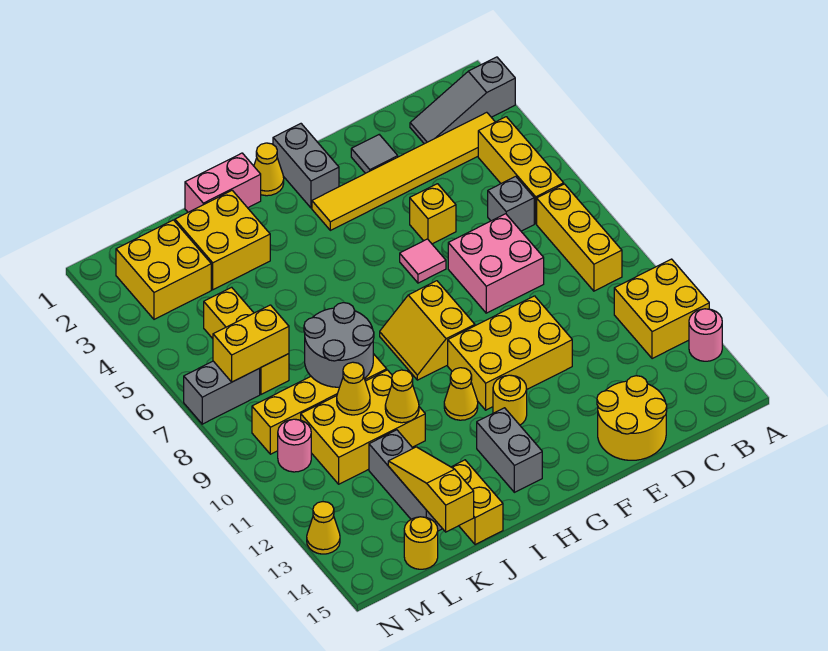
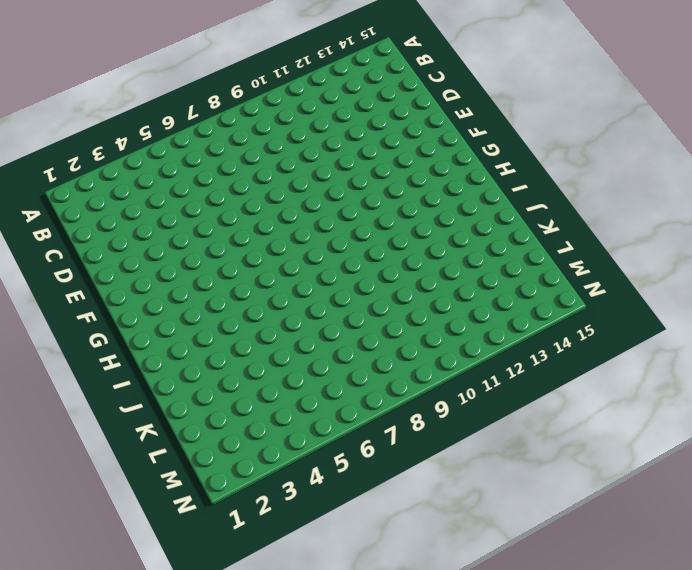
none -> grey slope A2:C2 level 1 top A
none -> yellow brick A11:B12 level 1
none -> pink round brick A13 level 1
none -> yellow tile B3:G3 level 1

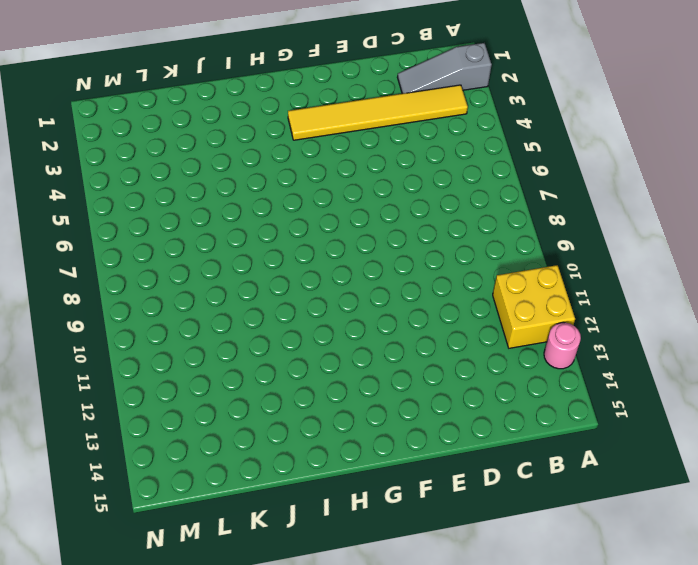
none -> yellow brick B4:B6 level 1
none -> yellow brick B7:B9 level 1
none -> grey brick C6 level 1
none -> pink brick D7:E8 level 1

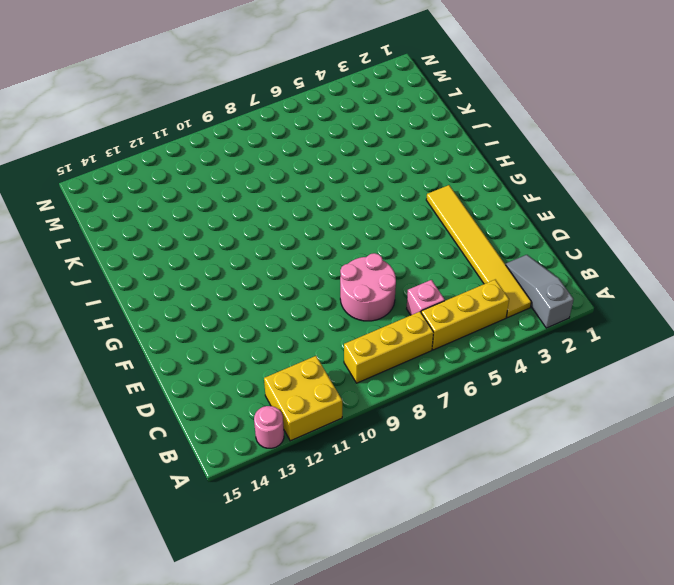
pink brick C6 level 1 -> grey brick C6 level 1
pink round brick D7:E8 level 1 -> pink brick D7:E8 level 1
none -> yellow round brick D14:E15 level 1
none -> grey tile E2 level 1
none -> yellow brick E5 level 1
none -> yellow brick E10:G11 level 1

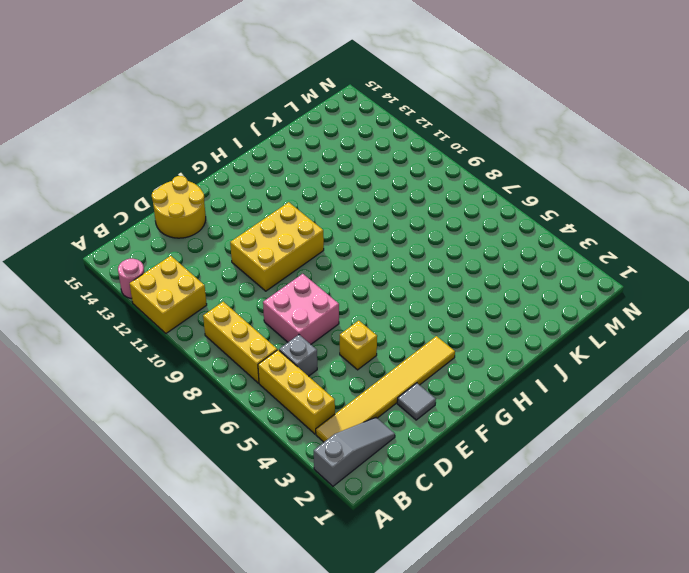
none -> pink tile F6 level 1
none -> grey brick G1:G2 level 1
none -> yellow slope G8:H9 level 1 top G
none -> yellow round brick G12 level 1

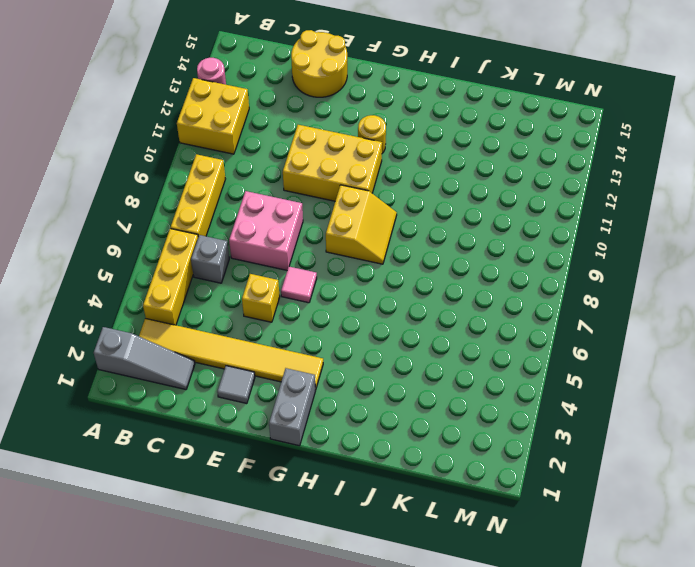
none -> yellow cone H1 level 1
none -> yellow cone H11 level 1
none -> grey brick H13:H14 level 1
none -> pink brick I1:J1 level 1

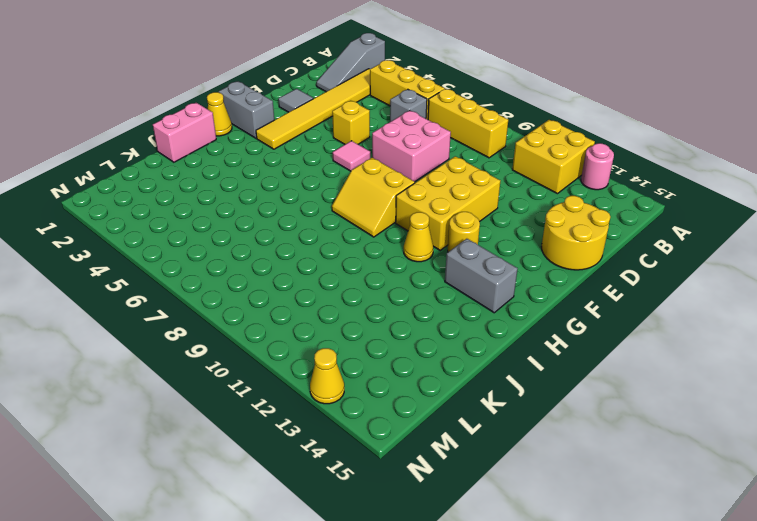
none -> yellow brick J2:K3 level 1
none -> yellow brick J9:M9 level 1
none -> yellow brick J10:L11 level 1
none -> yellow brick J14:J15 level 1

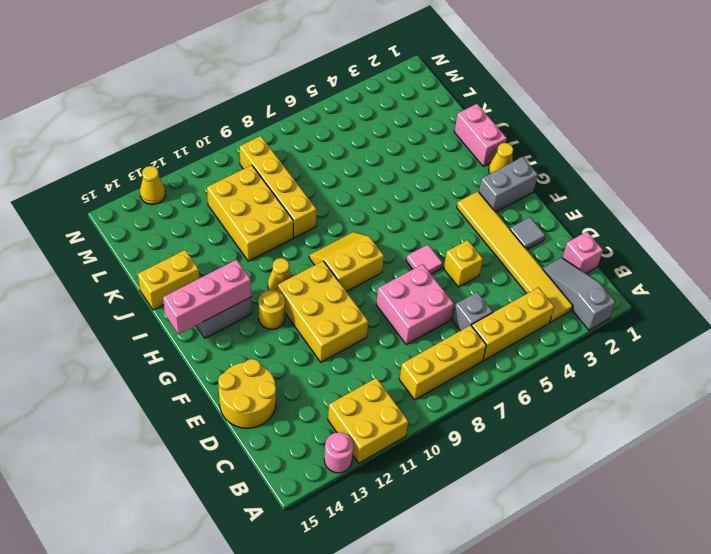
pink brick C1 level 1 -> none
pink brick H13:H15 level 2 -> none
none -> yellow brick J2:K3 level 1
none -> grey brick K12:K14 level 1
none -> yellow brick L2:M3 level 1
none -> yellow brick L5:L7 level 1

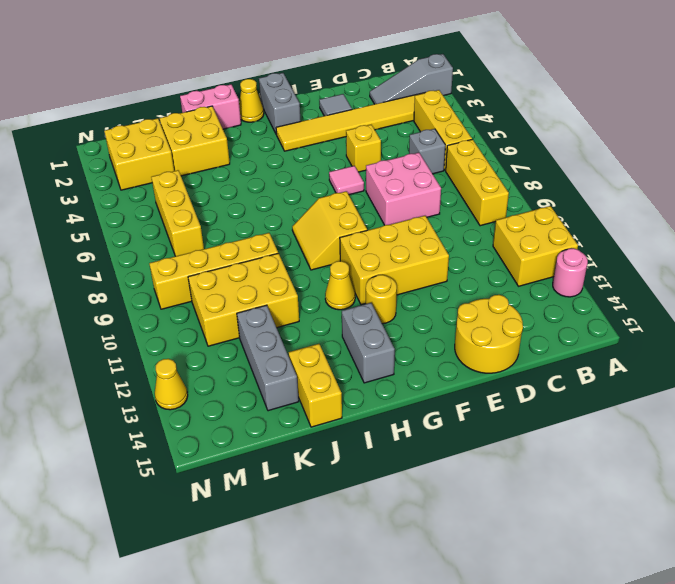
none -> yellow round brick L15 level 1
none -> grey brick M7:N7 level 1
none -> pink round brick M10 level 1
none -> grey round brick J8:K9 level 2

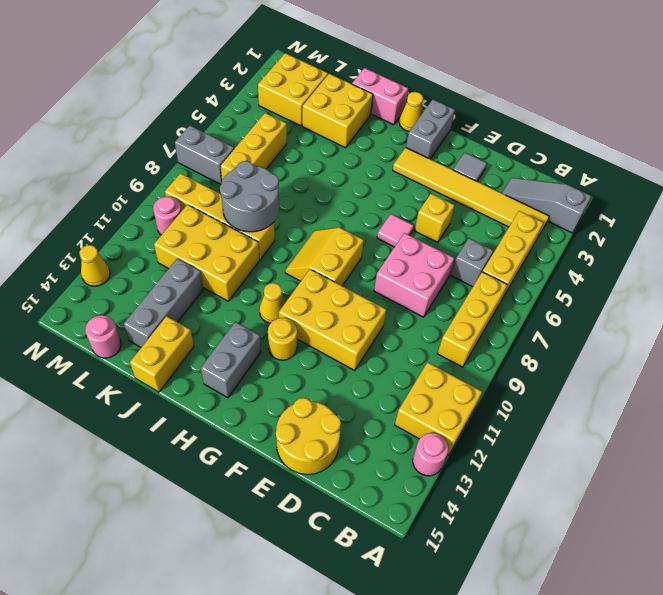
pink round brick L15 level 1 -> yellow round brick L15 level 1
none -> yellow cone J11 level 2
none -> yellow cone K10 level 2
none -> yellow slope K13:K15 level 2 top 15
none -> yellow brick L7:M7 level 2

